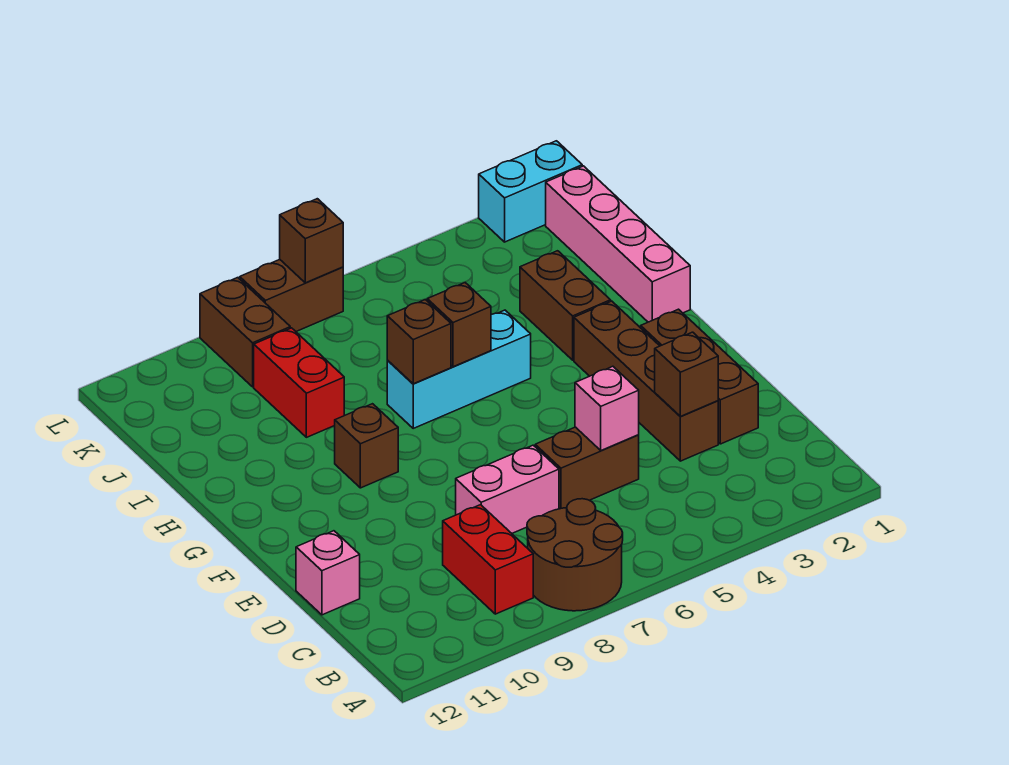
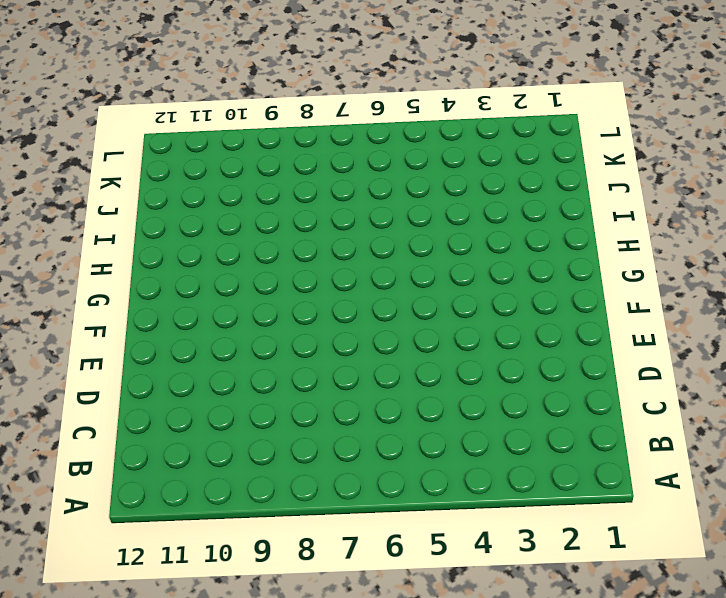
none -> brown round brick A7:B8 level 1
none -> red brick B9:C9 level 1
none -> brown brick D2:F2 level 1

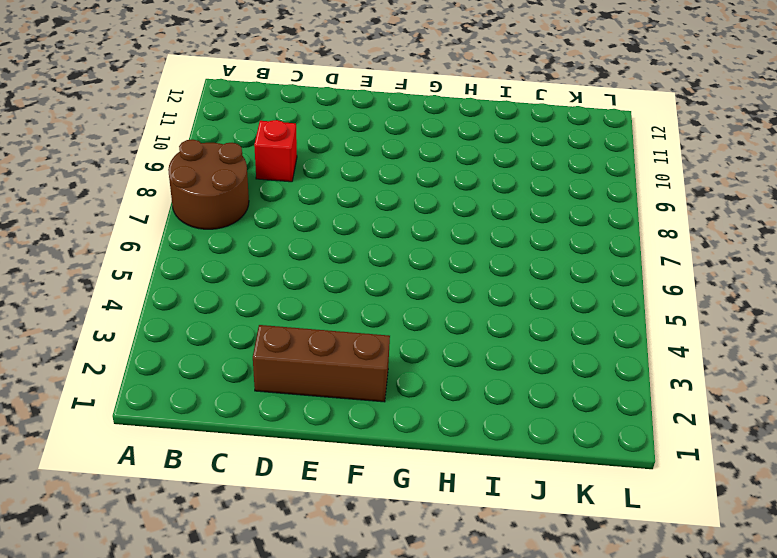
red brick C9 level 1 -> red brick B9:C9 level 1
none -> brown brick D3:G3 level 1
none -> brown brick D5:D6 level 1
none -> pink brick D7:D8 level 1

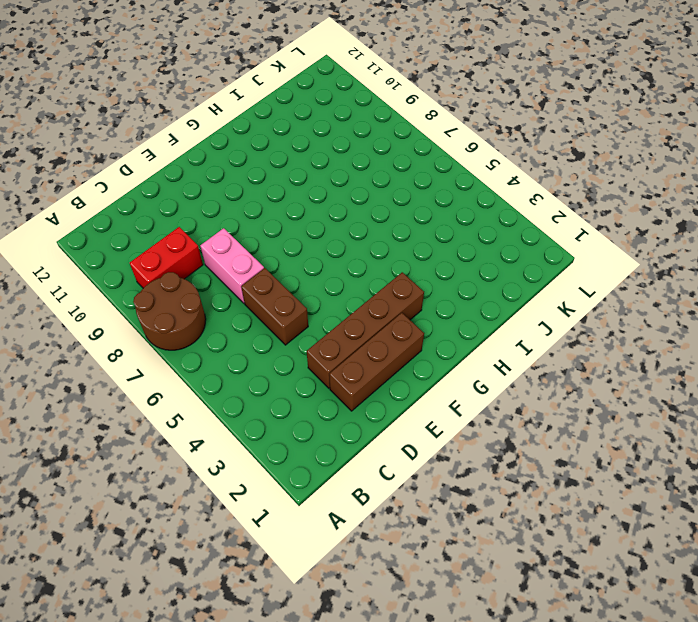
none -> pink brick D12 level 1
none -> brown brick G9 level 1
none -> pink brick H1:K1 level 1

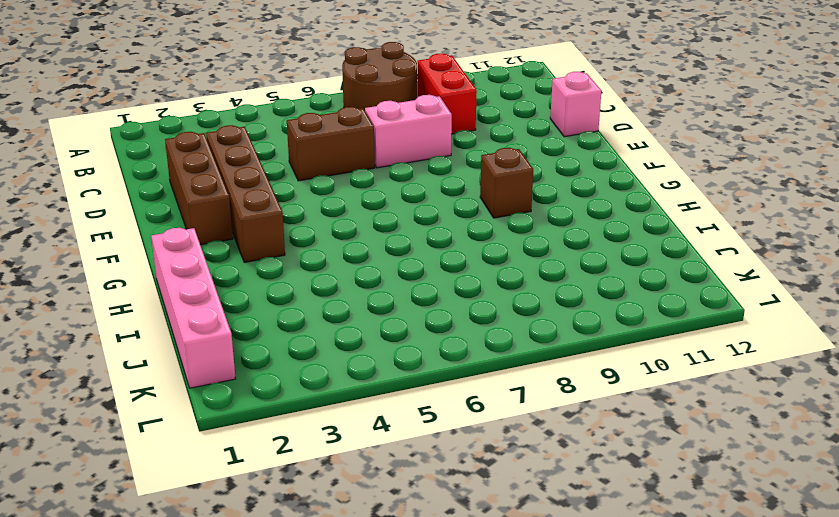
none -> brown brick H3:I3 level 1
none -> cyan brick H5:H7 level 1
none -> red brick I9:J9 level 1

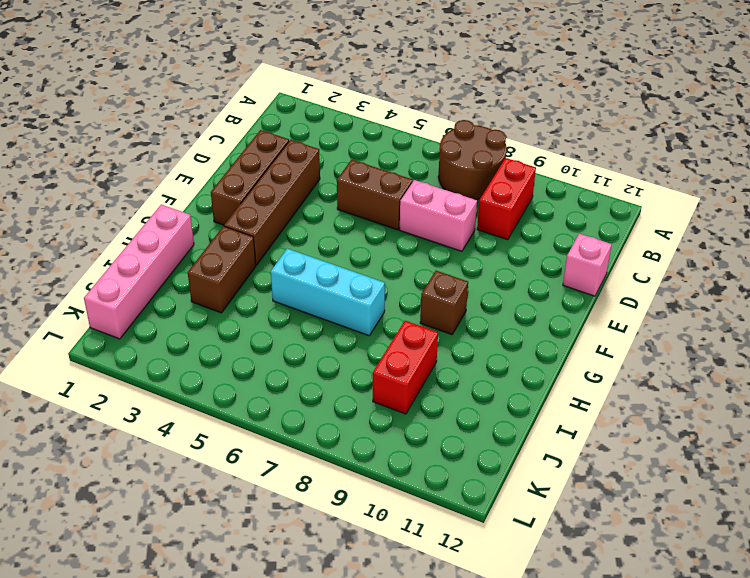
none -> brown brick K9:L9 level 1
none -> cyan brick L1:L2 level 1
none -> brown brick L7:L8 level 1

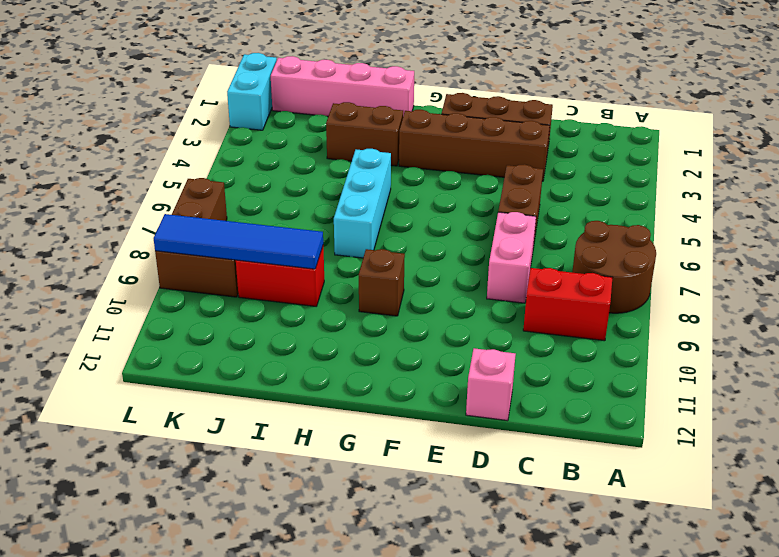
blue tile I9:L9 level 2 -> none
none -> brown brick D3 level 2
none -> pink brick D5 level 2
none -> brown brick H6 level 2

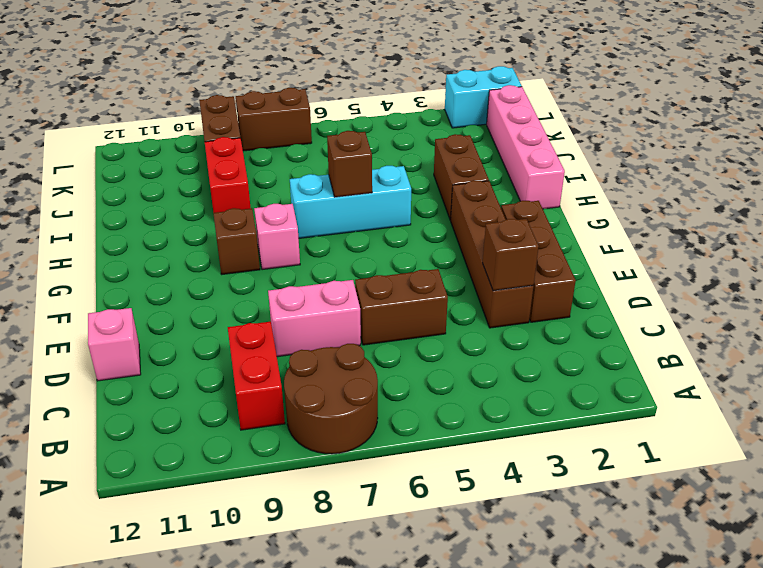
pink brick G8 level 1 -> pink brick D5 level 2
none -> brown brick H7 level 2
none -> brown brick L7 level 2

